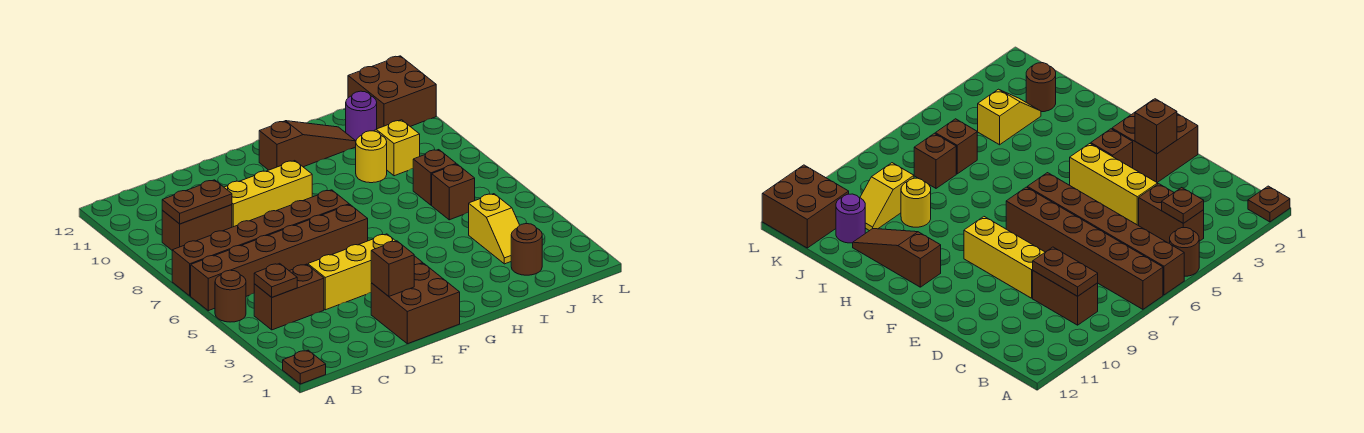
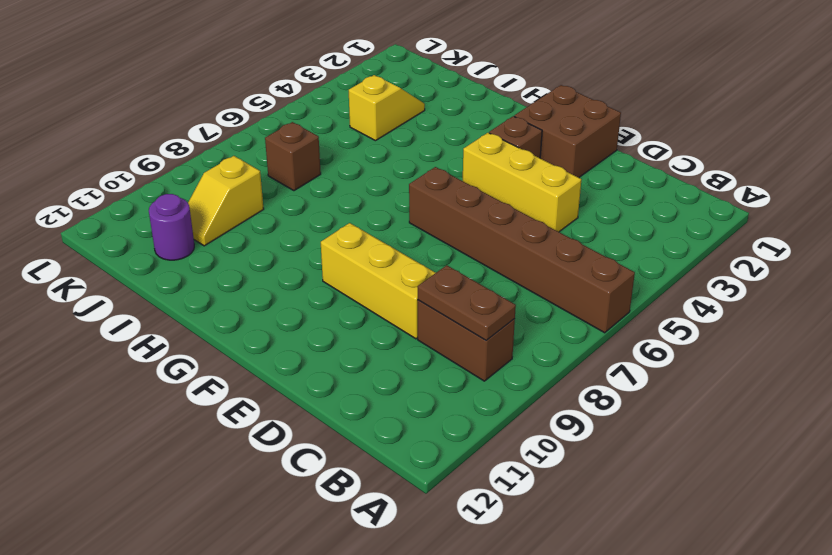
none -> brown plate A1 level 1
none -> brown round brick A5 level 1
none -> brown brick A7:F7 level 1

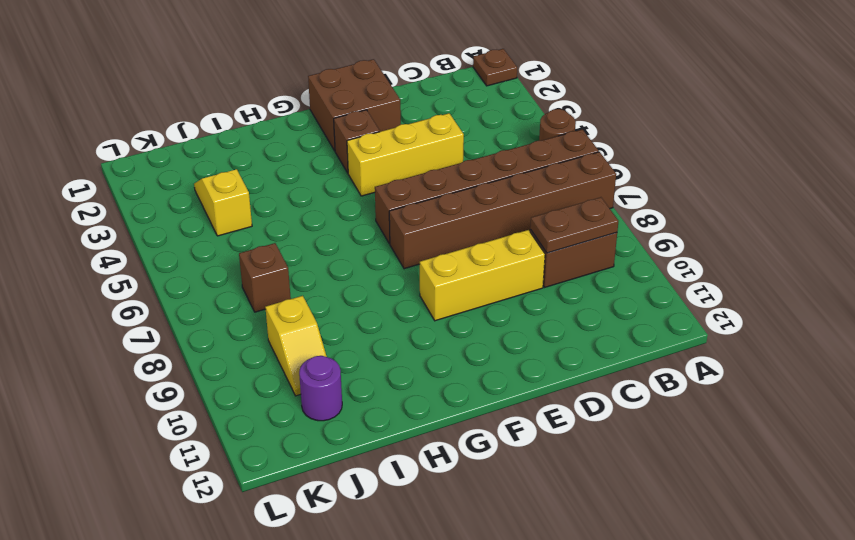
none -> brown brick B4:C4 level 1
none -> brown slope G11:I11 level 1 top G
none -> yellow round brick I9 level 1

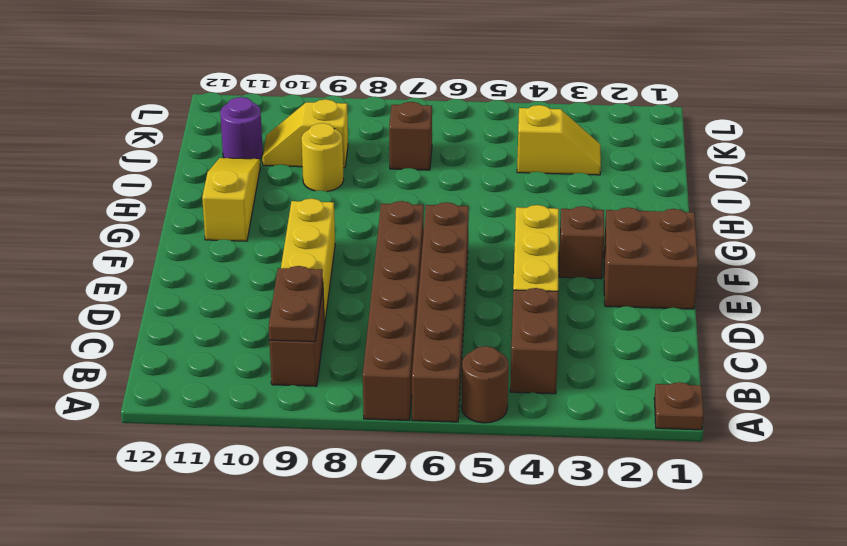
yellow slope G11:I11 level 1 top G -> brown slope G11:I11 level 1 top G
none -> brown round brick J2 level 1
none -> brown brick J6 level 1
none -> brown brick K11:L12 level 1

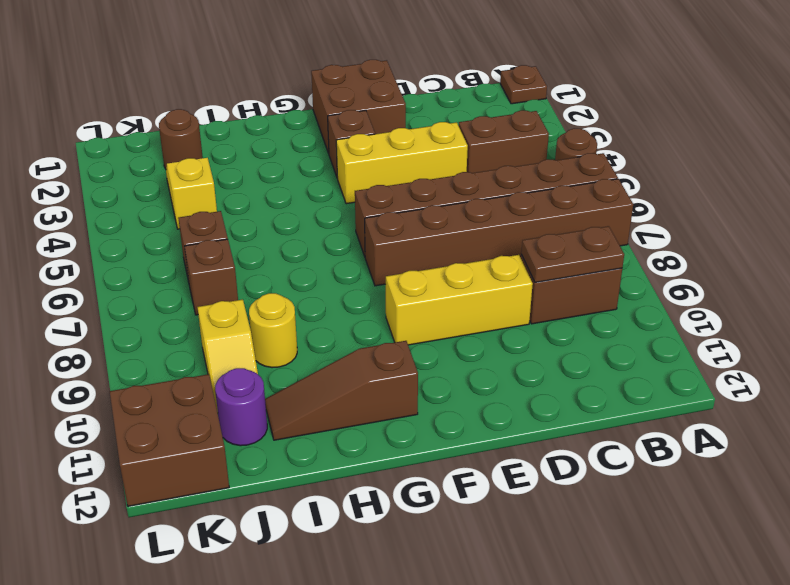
none -> brown plate B4 level 2
none -> brown brick E2 level 2

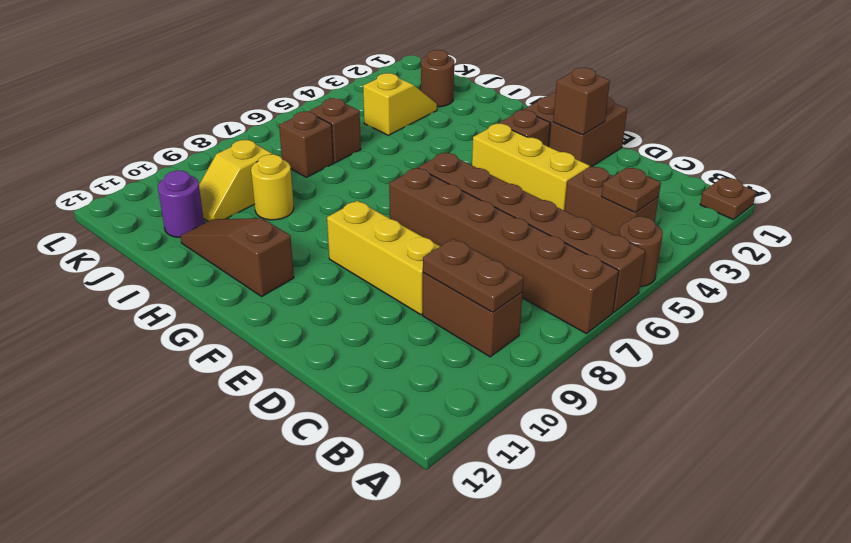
none -> brown brick K11:L12 level 1

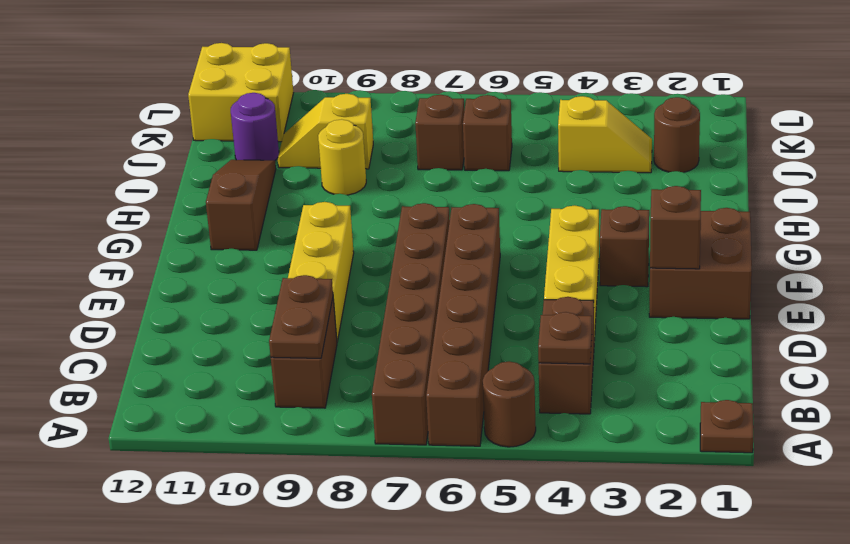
yellow brick K11:L12 level 1 -> brown brick K11:L12 level 1

